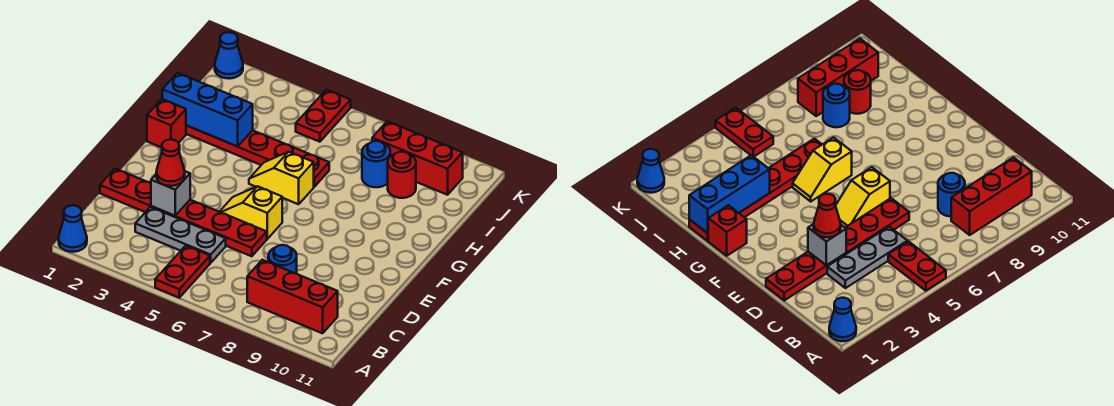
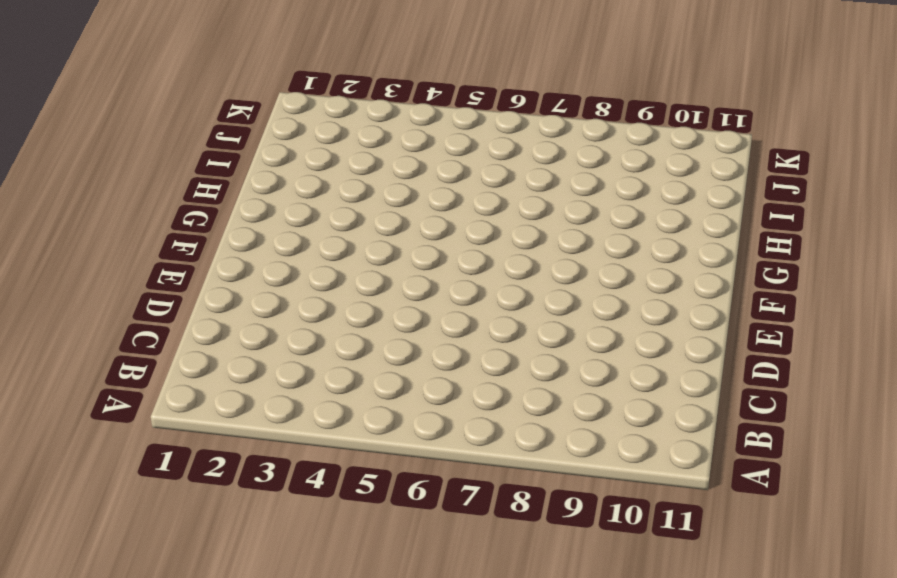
none -> blue cone A1 level 1
none -> red plate A5:B5 level 1
none -> red brick B8:B10 level 1

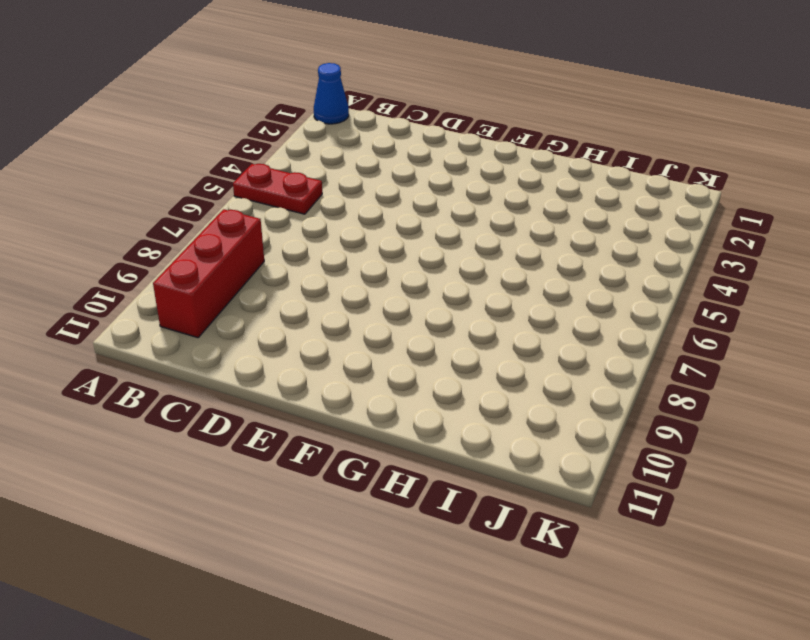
none -> grey plate C3:C5 level 1
none -> blue round brick C8 level 1
none -> red plate D1:D6 level 1

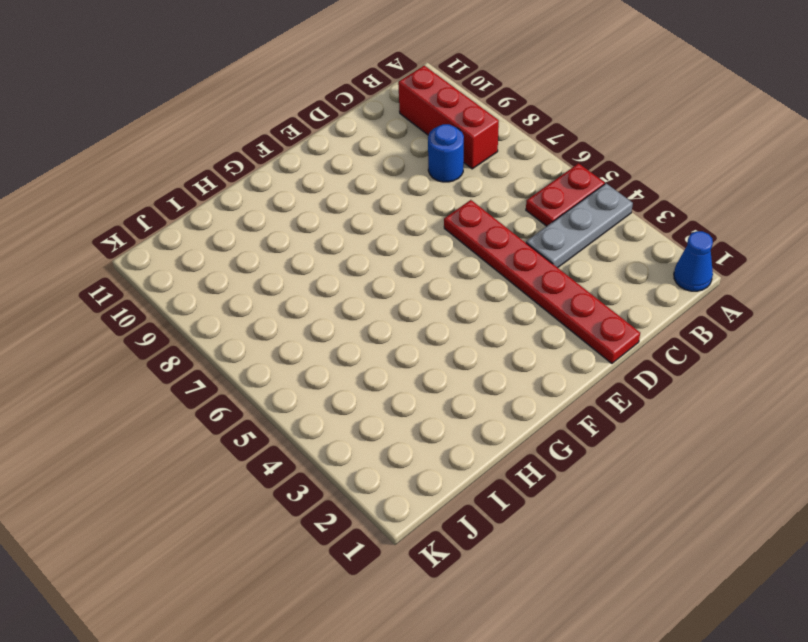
grey plate A4:C4 level 1 -> grey plate C3:C5 level 1
none -> yellow slope E5:E6 level 1 top 6
none -> red brick G1 level 1
none -> yellow slope G5:G6 level 1 top 6

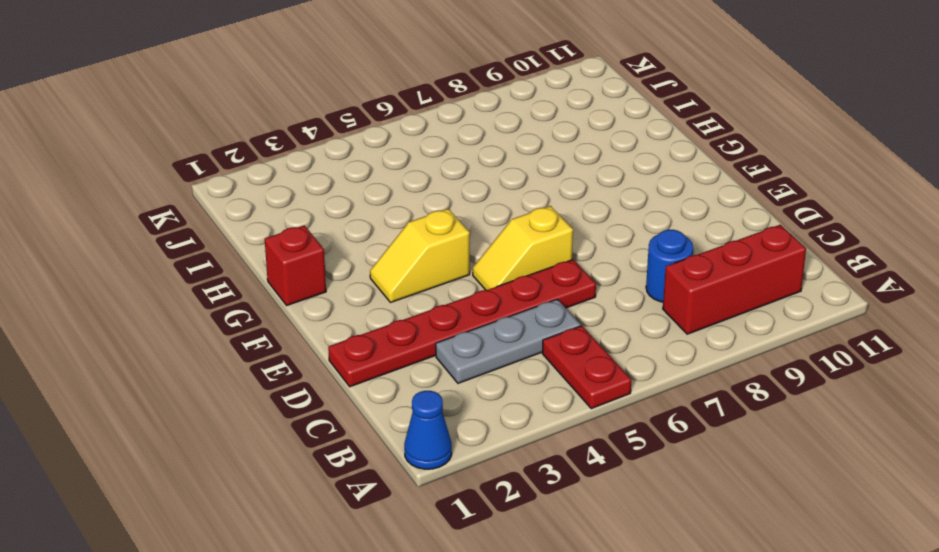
yellow slope F3:F4 level 1 top 4 -> yellow slope G5:G6 level 1 top 6
none -> red plate H1:H6 level 1
none -> blue round brick I8 level 1
none -> red round brick I9 level 1

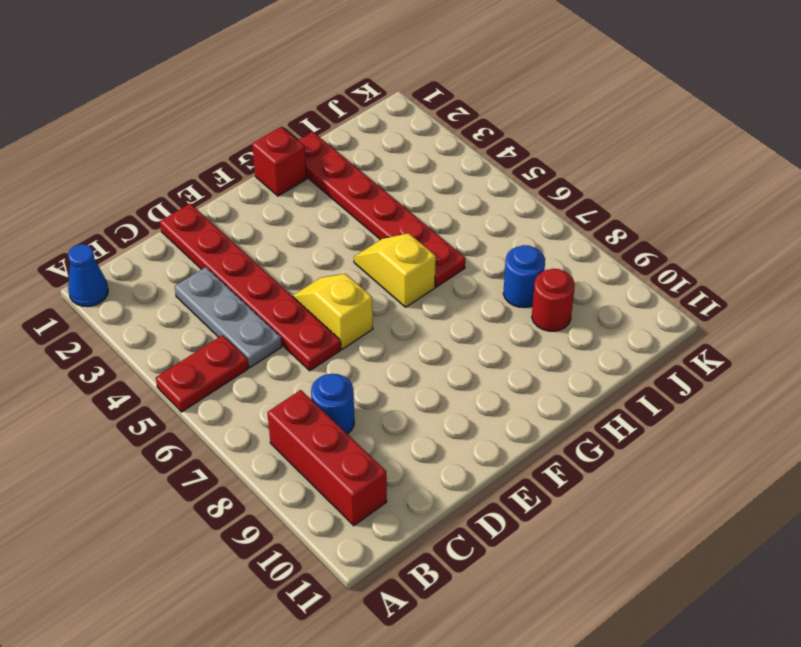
none -> red plate J5:K5 level 1
none -> red brick J8:J10 level 1
none -> blue cone K1 level 1

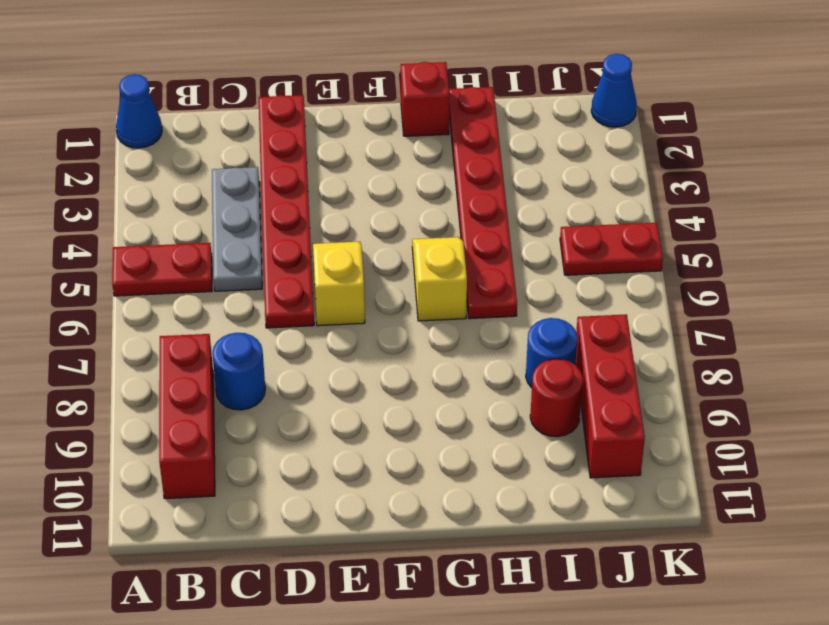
none -> grey brick D3 level 2
none -> blue brick H1:H3 level 2
none -> red cone D3 level 3

